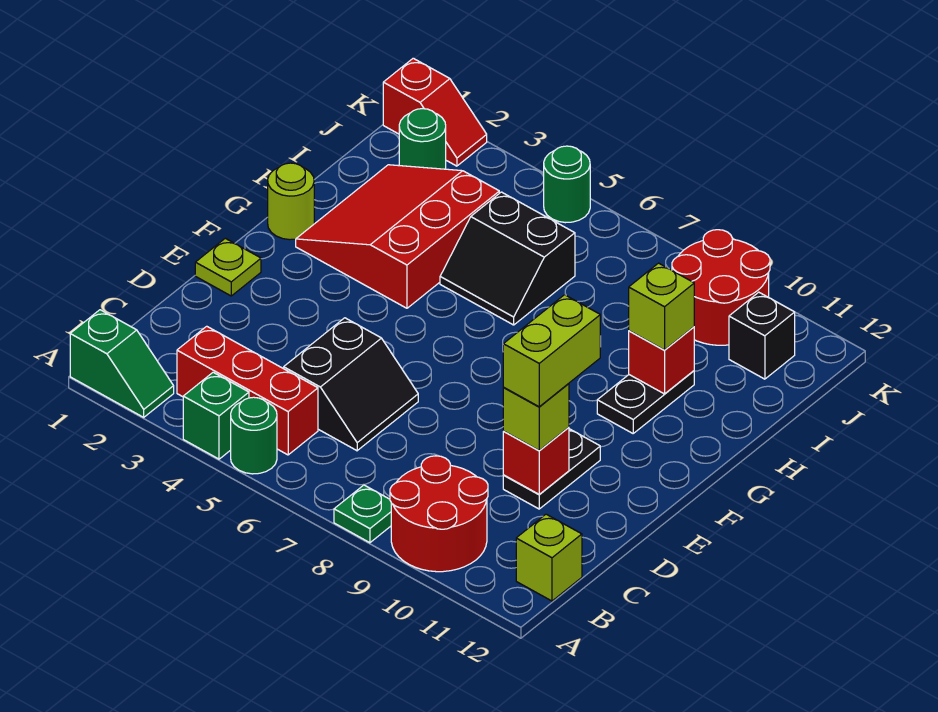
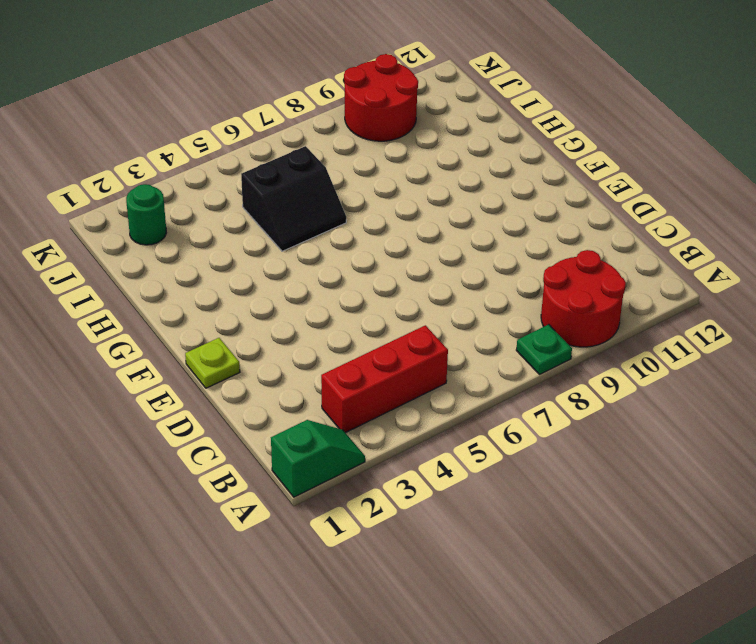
none -> green brick A4 level 1
none -> green round brick A5 level 1
none -> lime brick B12 level 1

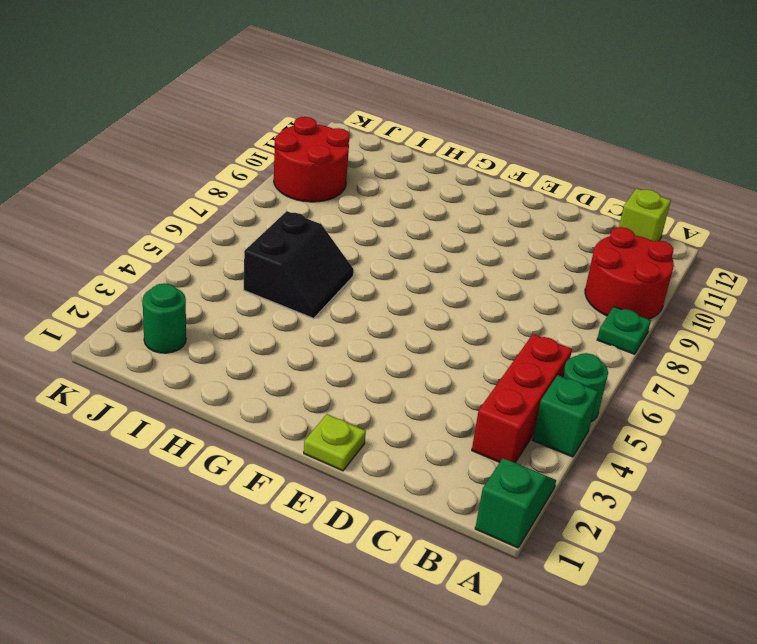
none -> black slope C5:D6 level 1 top 5
none -> black plate D10:E10 level 1
none -> lime round brick G1 level 1

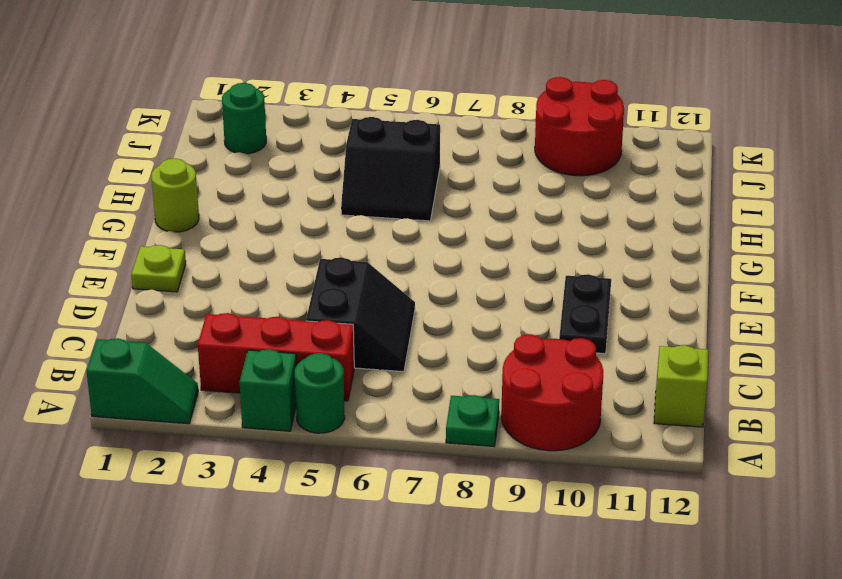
none -> red slope G2:I4 level 1 top 4
none -> black plate G10:H10 level 1
none -> black brick J11 level 1

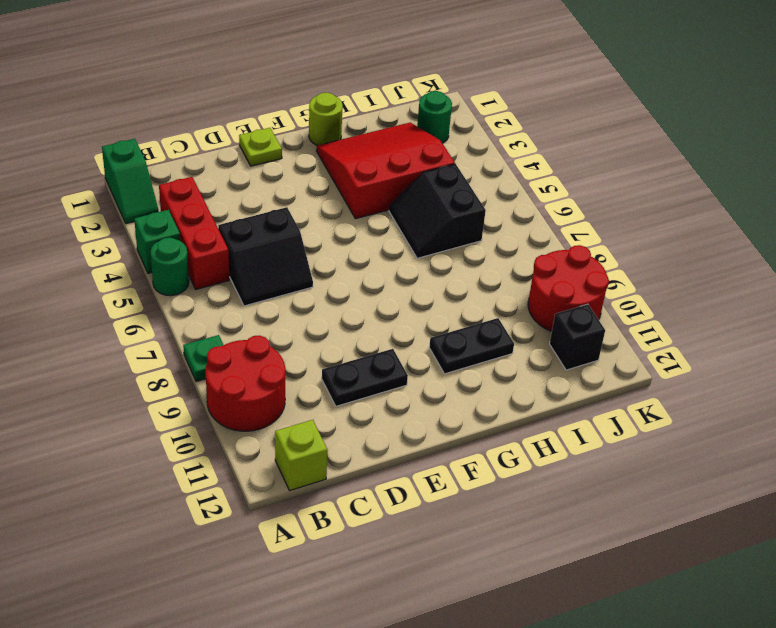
none -> red slope K1:K2 level 1 top 1
none -> green round brick K5 level 1
none -> red brick D10 level 2

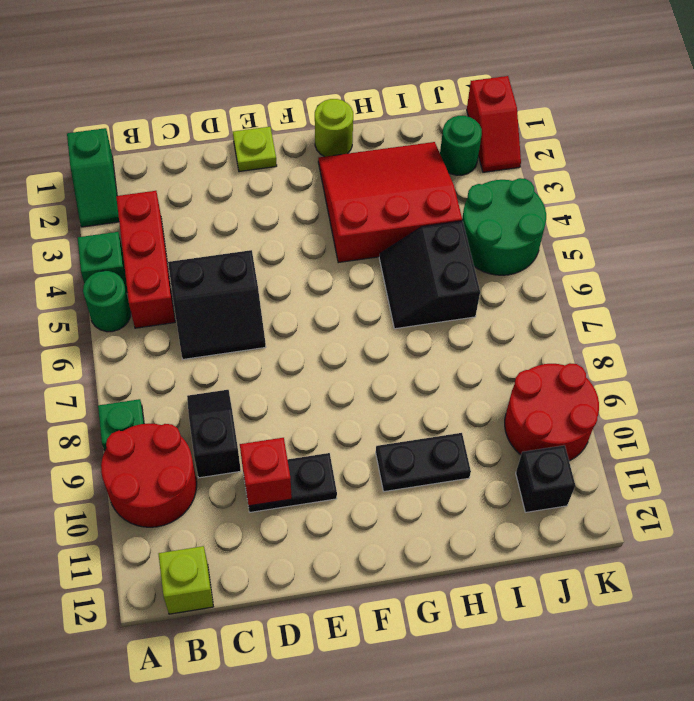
black slope C8:C9 level 1 top 9 -> none
green round brick J4:K5 level 1 -> green round brick K5 level 1
none -> red brick H10 level 2
none -> lime brick D10 level 3
none -> lime brick H10 level 3

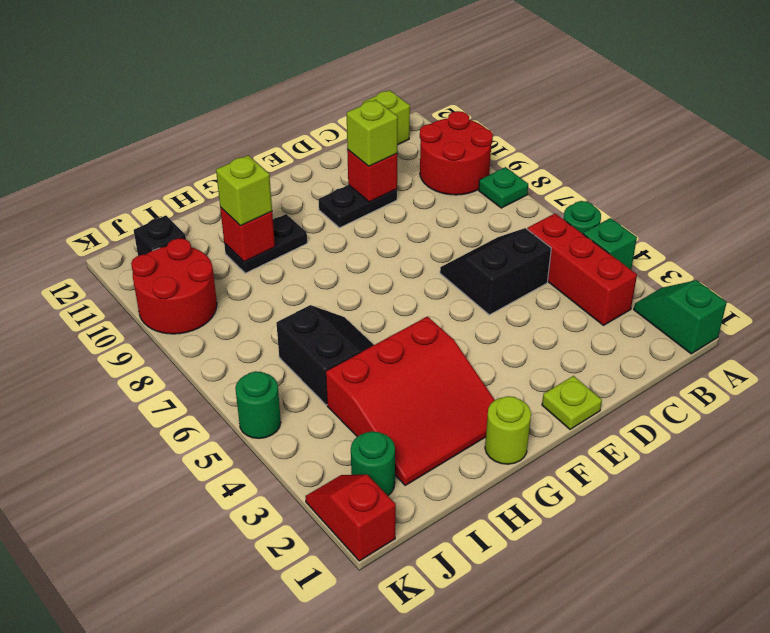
none -> lime brick D10:E10 level 4

